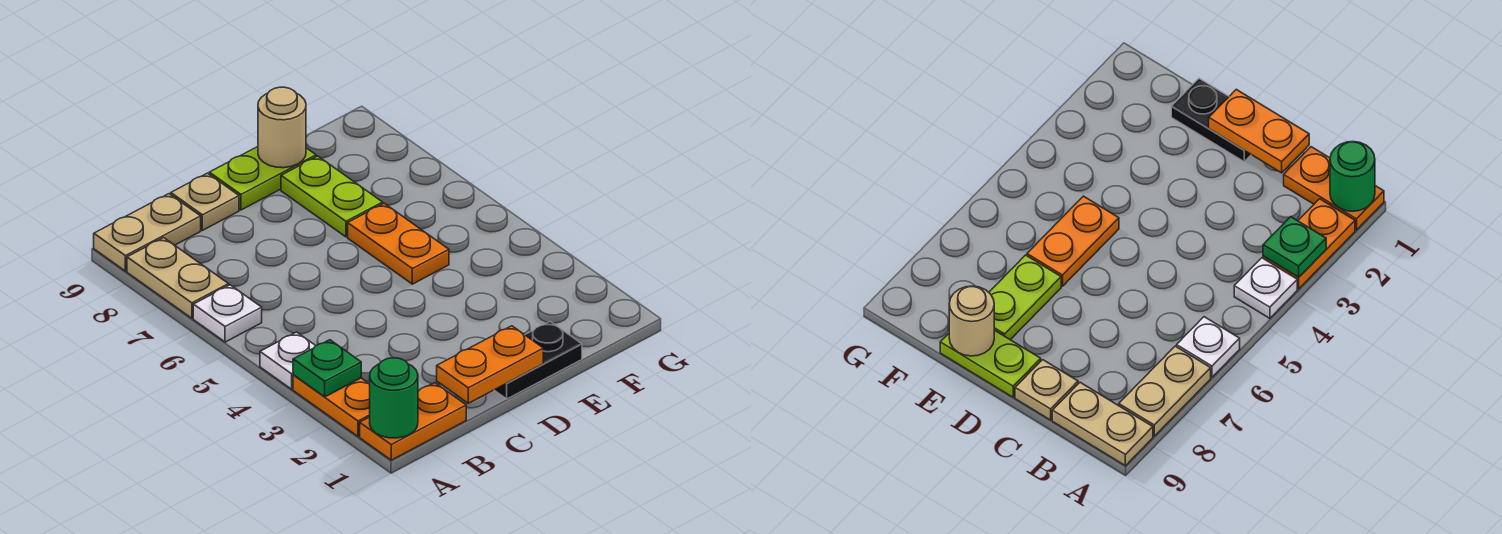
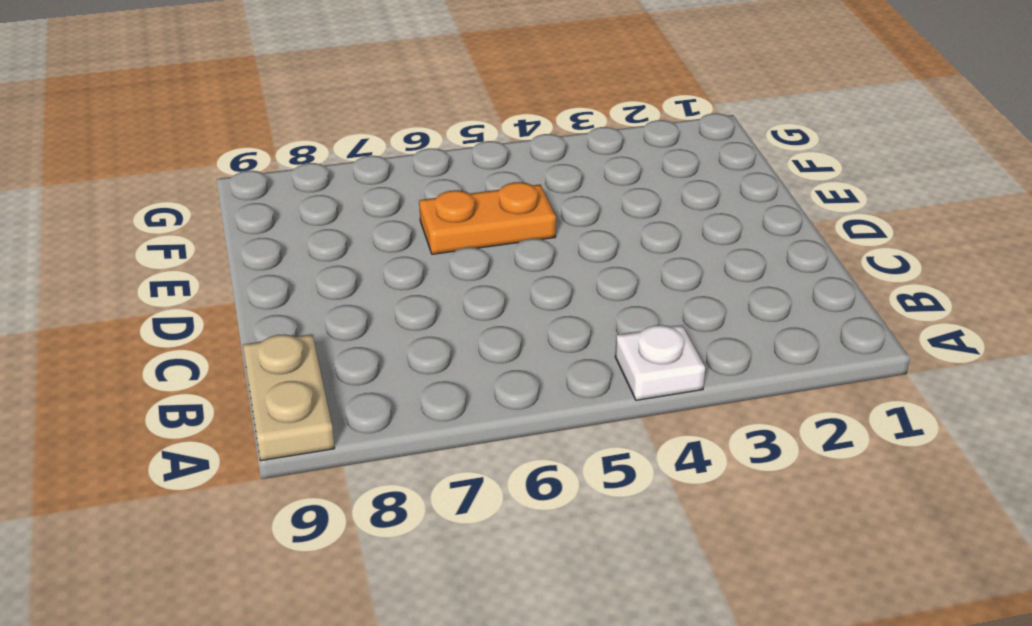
none -> orange plate A1:B1 level 1
none -> orange plate A2:A3 level 1
none -> white plate A6 level 1

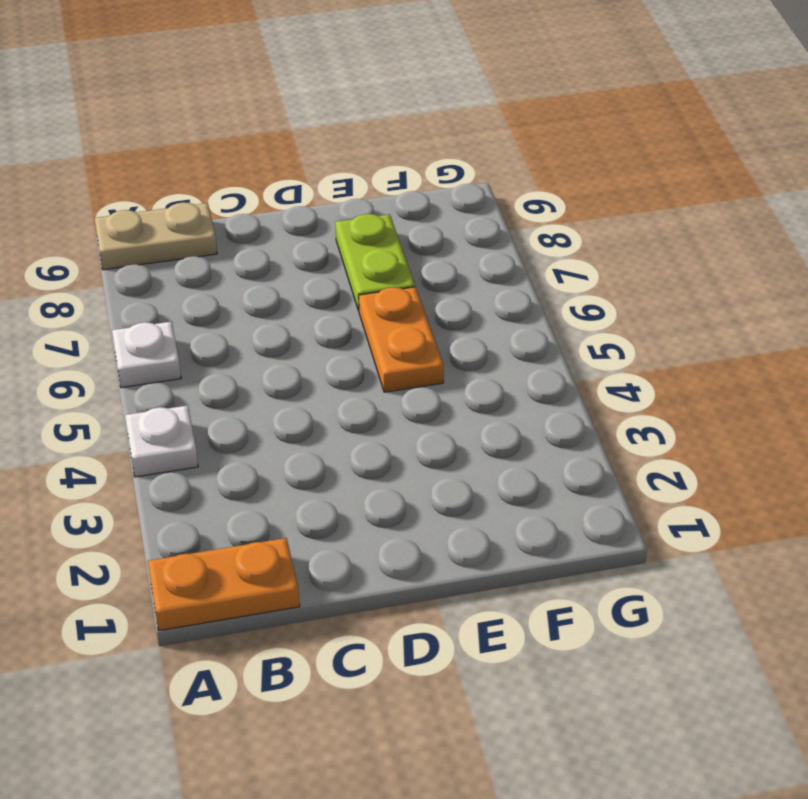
none -> orange plate A2:A3 level 1
none -> tan plate A7:A8 level 1
none -> tan plate C9 level 1

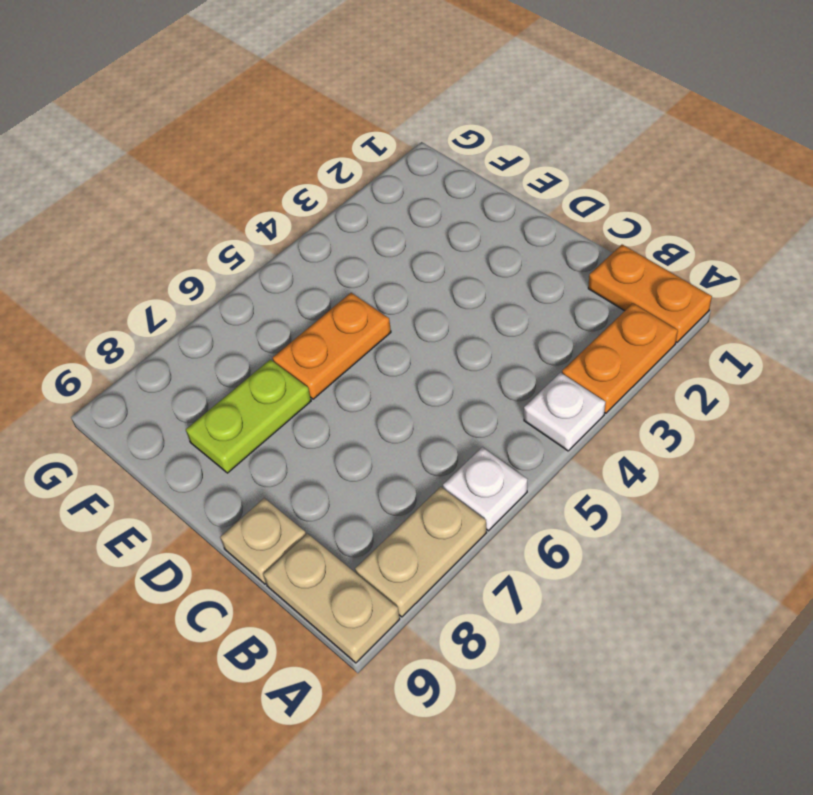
none -> black plate D1:E1 level 1
none -> lime plate D9:E9 level 1
none -> green round brick A1 level 2

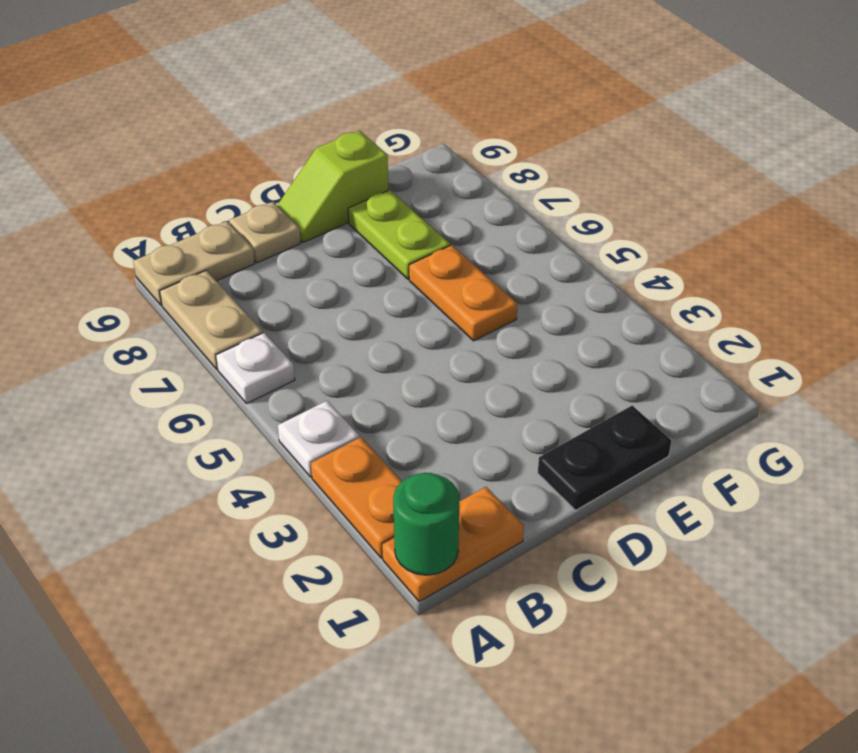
lime slope D9:E9 level 1 top E -> lime plate D9:E9 level 1
none -> green plate A3 level 2
none -> orange plate C1:D1 level 2
none -> tan round brick E9 level 2

